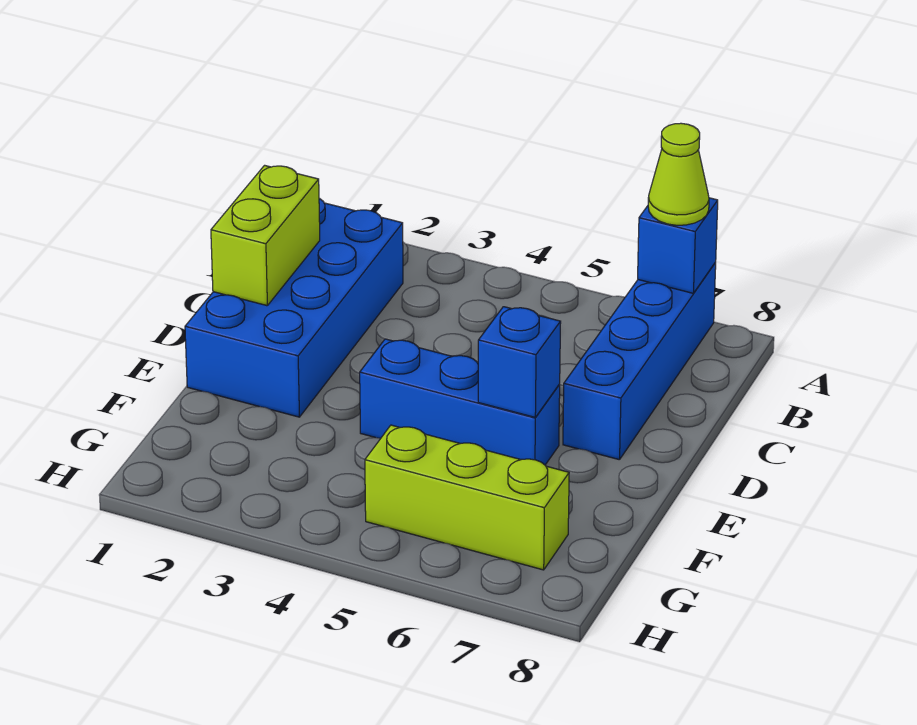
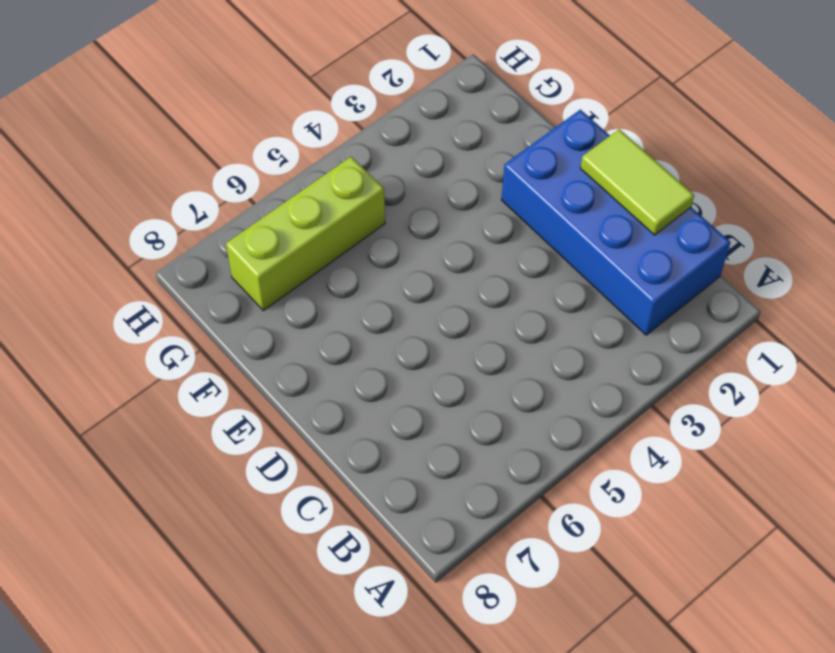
lime tile C1:D1 level 2 -> lime brick C1:D1 level 2
none -> blue brick A7:D7 level 1
none -> blue brick E4:E6 level 1

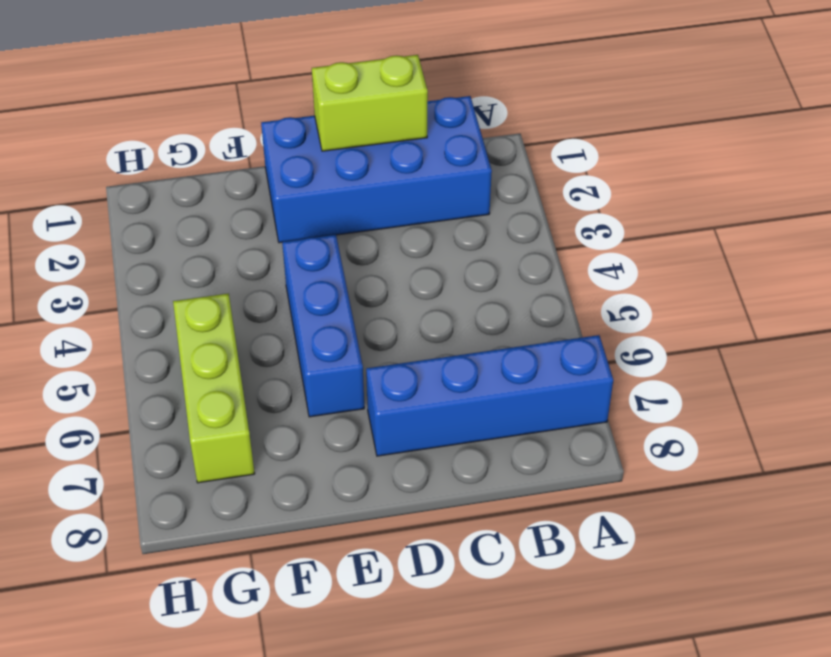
none -> blue brick A7 level 2
none -> blue brick E6 level 2

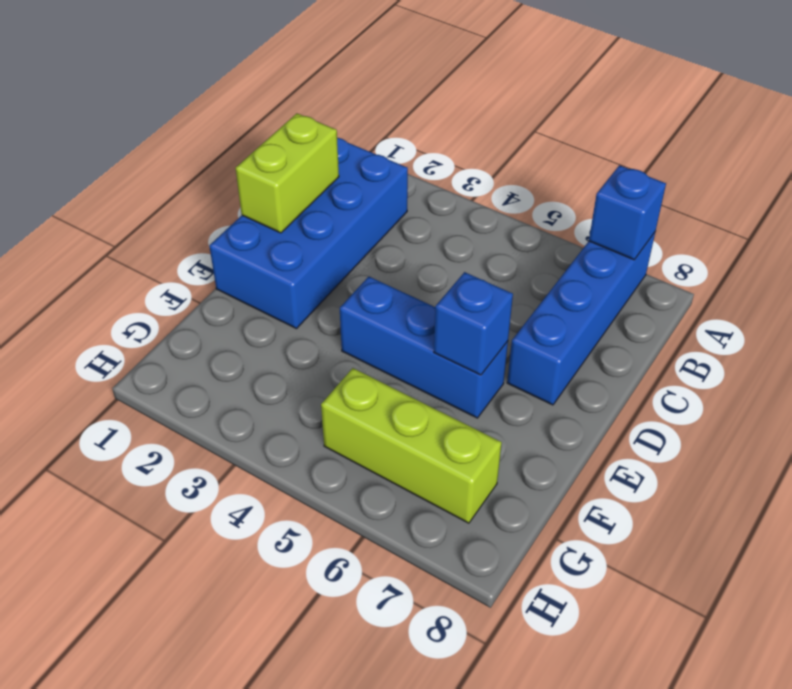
none -> lime cone A7 level 3

